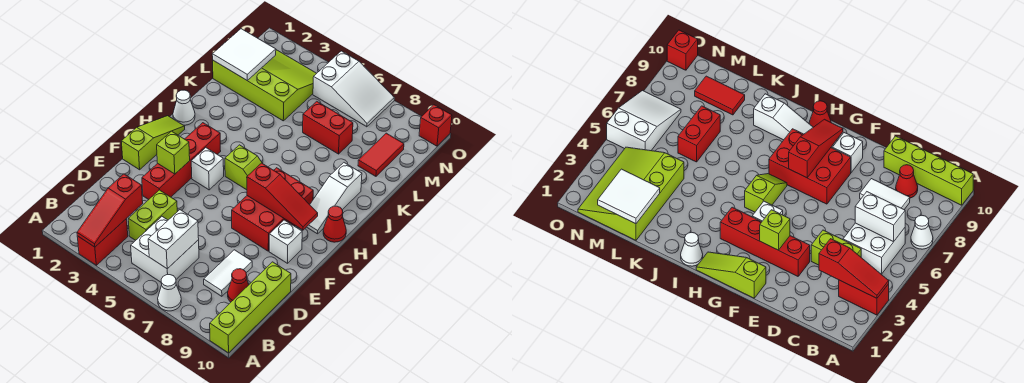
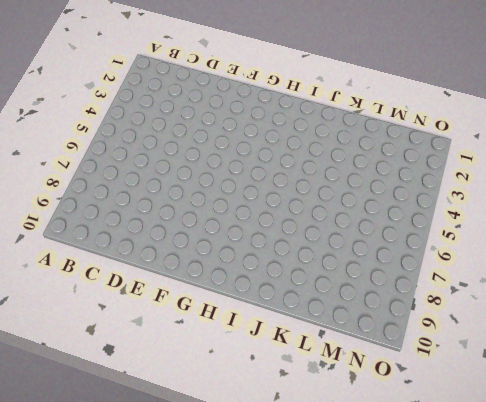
none -> red brick A3:B3 level 1
none -> white cone A7 level 1
none -> lime brick A10:D10 level 1

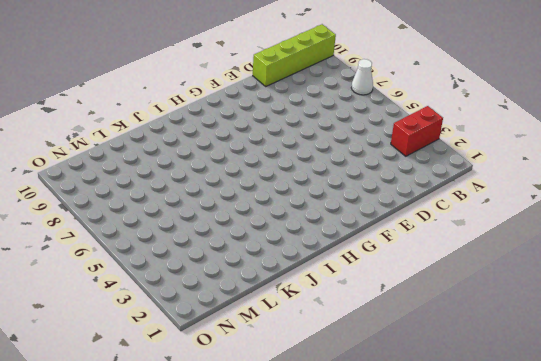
none -> white brick B5:C6 level 1
none -> lime brick C4:D4 level 1
none -> white tile C8:D8 level 1

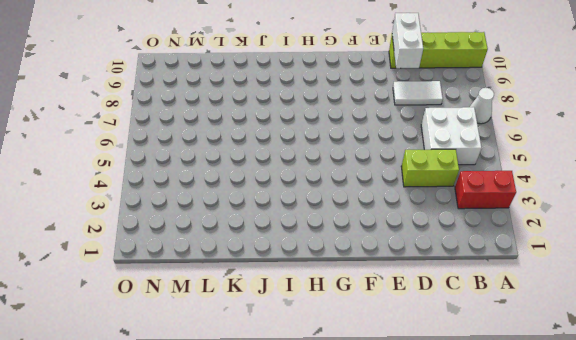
white brick D9:D10 level 2 -> white brick B6:C6 level 2
none -> red cone C9 level 1
none -> red brick E3:H3 level 1
none -> lime slope F1:H1 level 1 top F

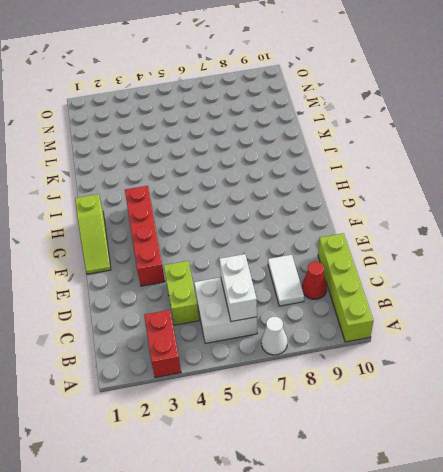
lime slope F1:H1 level 1 top H -> lime slope F1:H1 level 1 top F
none -> red brick F7:H8 level 1
none -> white brick F9 level 1
none -> white brick G4 level 1

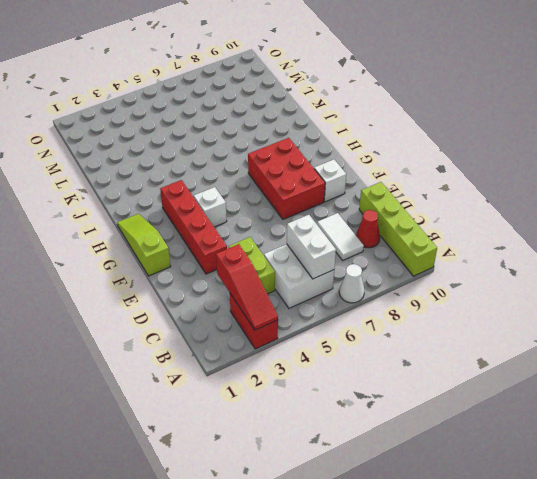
none -> lime slope H5:H6 level 1 top 5
none -> white slope H9:J9 level 1 top J
none -> red cone H10 level 1

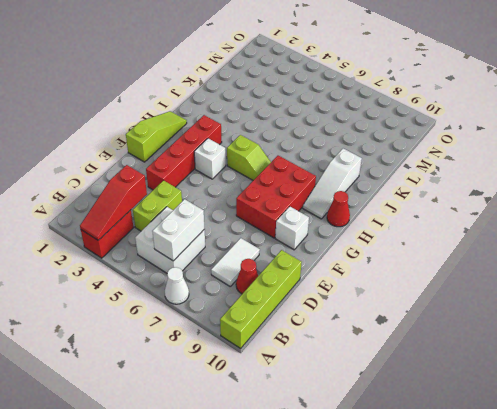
none -> white cone I1 level 1
none -> lime slope L1:N4 level 1 top L
none -> red brick L6:L7 level 1

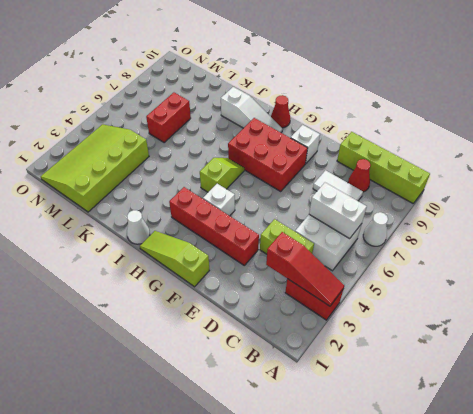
none -> red tile L9:M9 level 1
none -> white slope N5:O7 level 1 top 5
none -> red brick O10 level 1

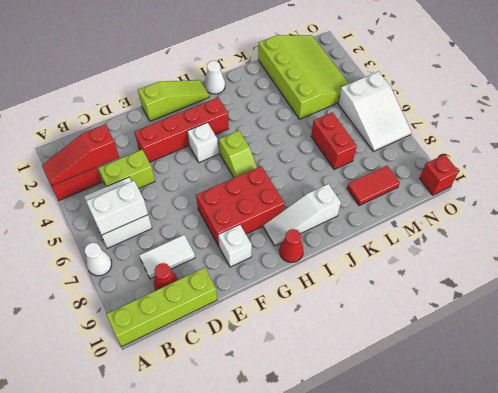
none -> lime brick F3 level 2
none -> red slope G7:G9 level 2 top 7
none -> white tile L1:M2 level 2

